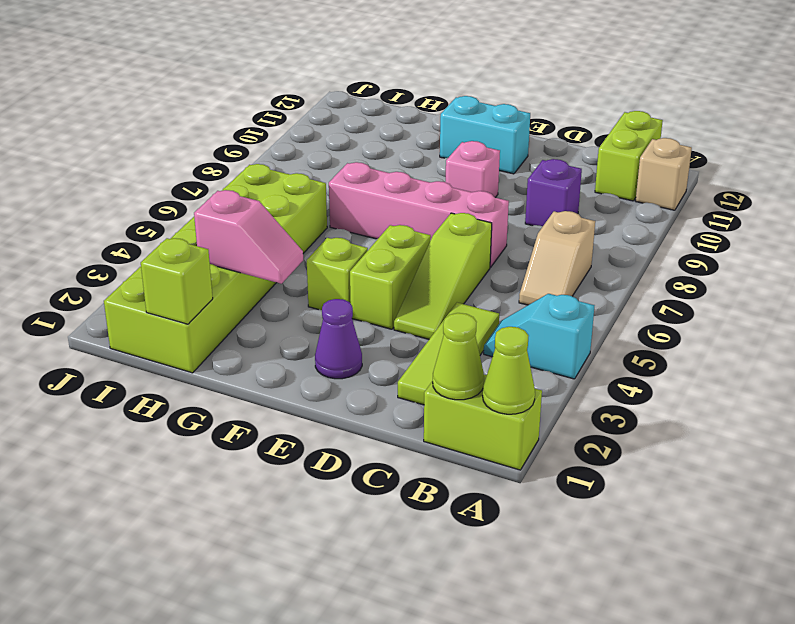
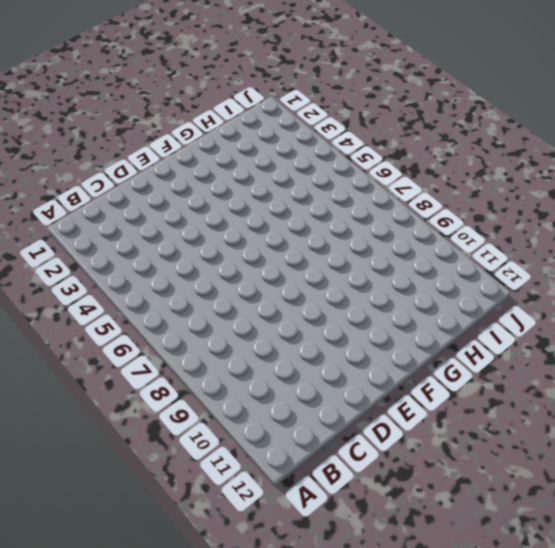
none -> lime brick A1:B1 level 1
none -> cyan slope A4:B4 level 1 top A
none -> tan brick A11 level 1

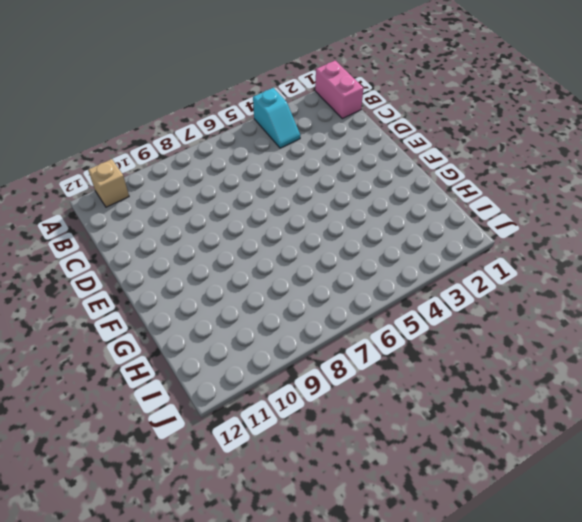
pink brick A1:B1 level 1 -> lime brick A1:B1 level 1
none -> tan slope B6:B7 level 1 top 7
none -> lime brick B11:B12 level 1
none -> lime tile C2:C4 level 1

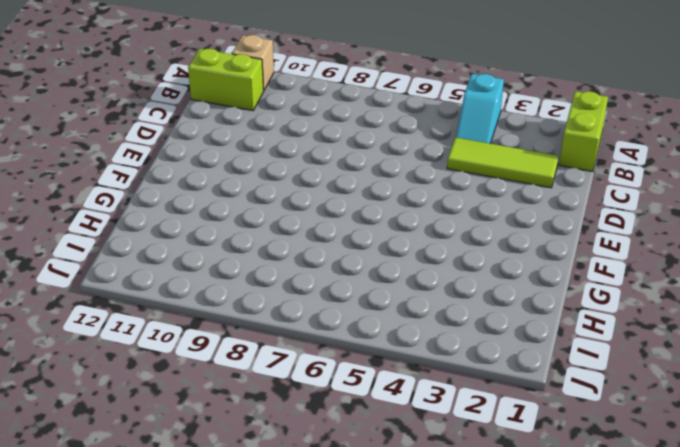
none -> tan slope B6:B7 level 1 top 7
none -> purple brick C9 level 1
none -> lime slope D4:D6 level 1 top 6

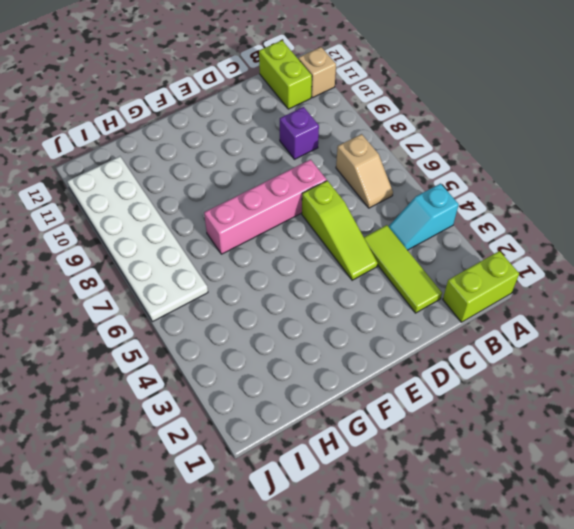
white plate I6:J11 level 1 -> lime brick H1:I6 level 1
none -> purple cone E2 level 1
none -> lime brick E4:E5 level 1
none -> pink brick E9 level 1

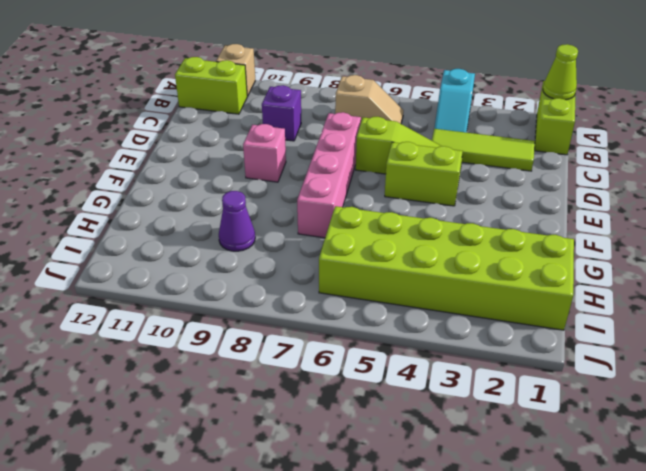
purple cone H9 level 1 -> purple cone E2 level 1
none -> cyan brick E11:F11 level 1
none -> lime brick F4 level 1
none -> lime cone B1 level 2

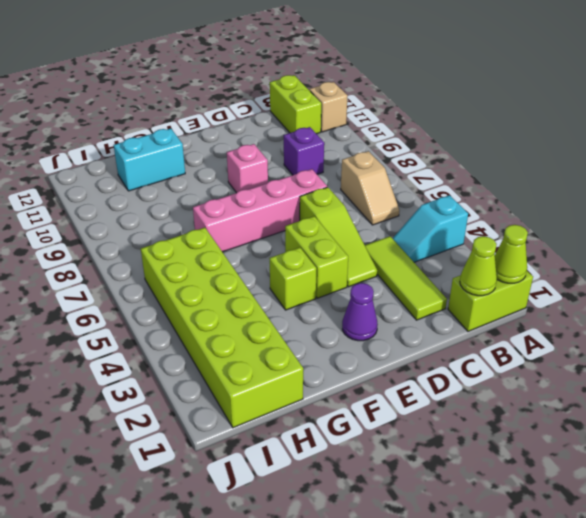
cyan brick G11:H11 level 1 -> cyan brick E11:F11 level 1
none -> pink slope G3:H3 level 2 top H
none -> lime brick H1 level 2

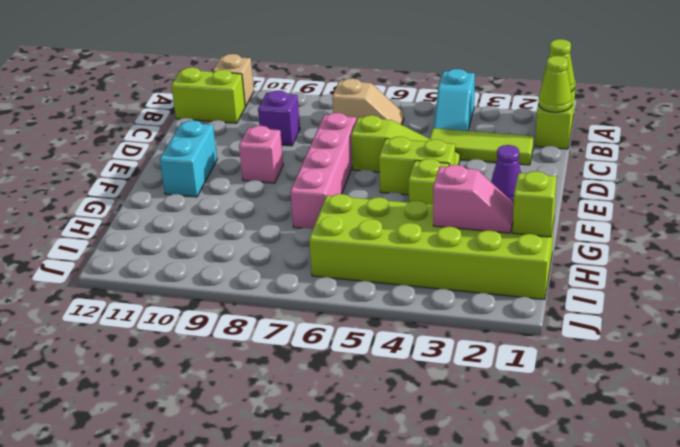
pink slope H2:H3 level 2 top 3 -> pink slope G3:H3 level 2 top H

